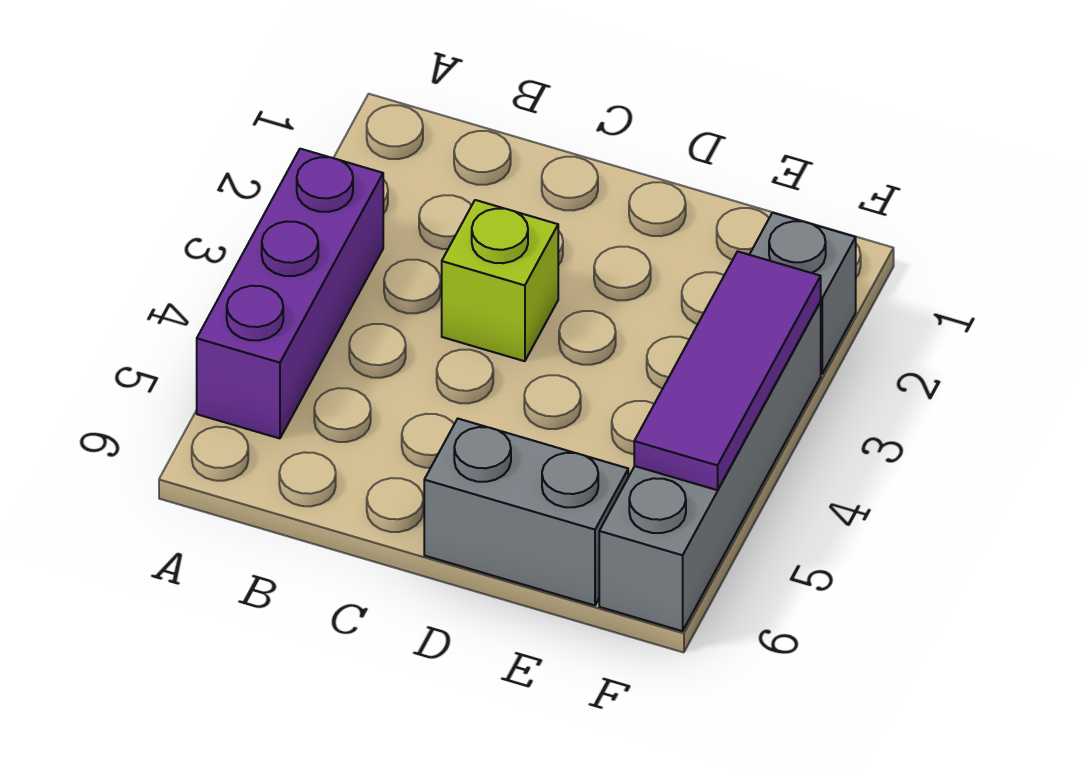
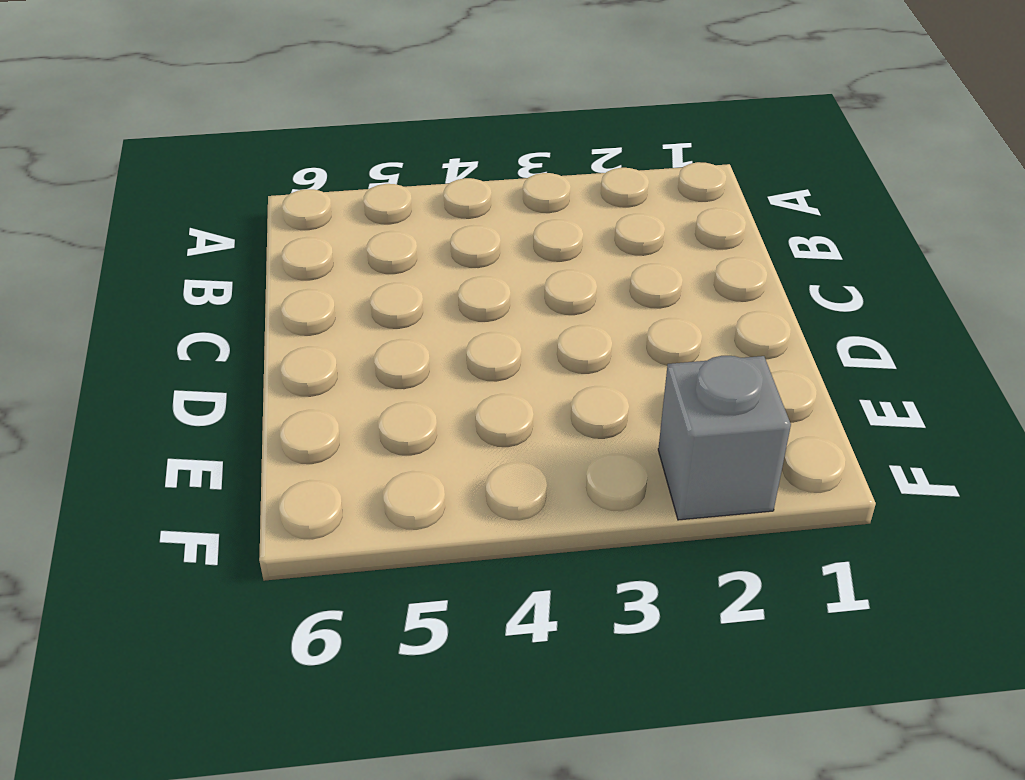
none -> purple brick A3:A5 level 1
none -> lime brick C3 level 1

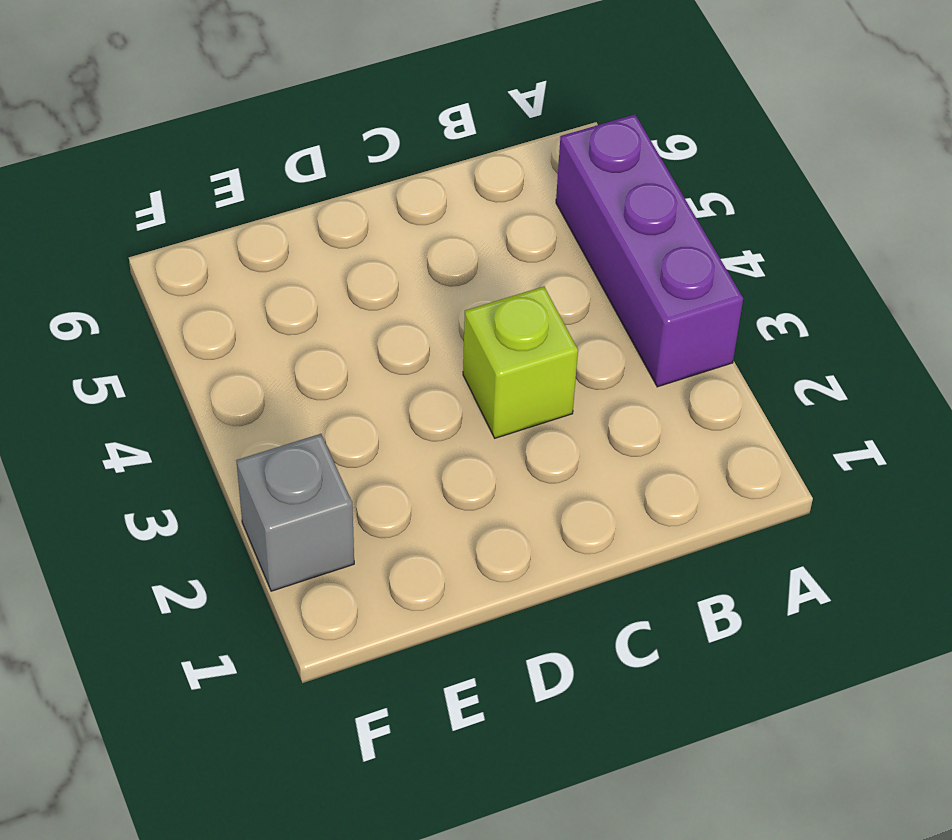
none -> grey brick D6:E6 level 1
none -> grey brick F3:F6 level 1

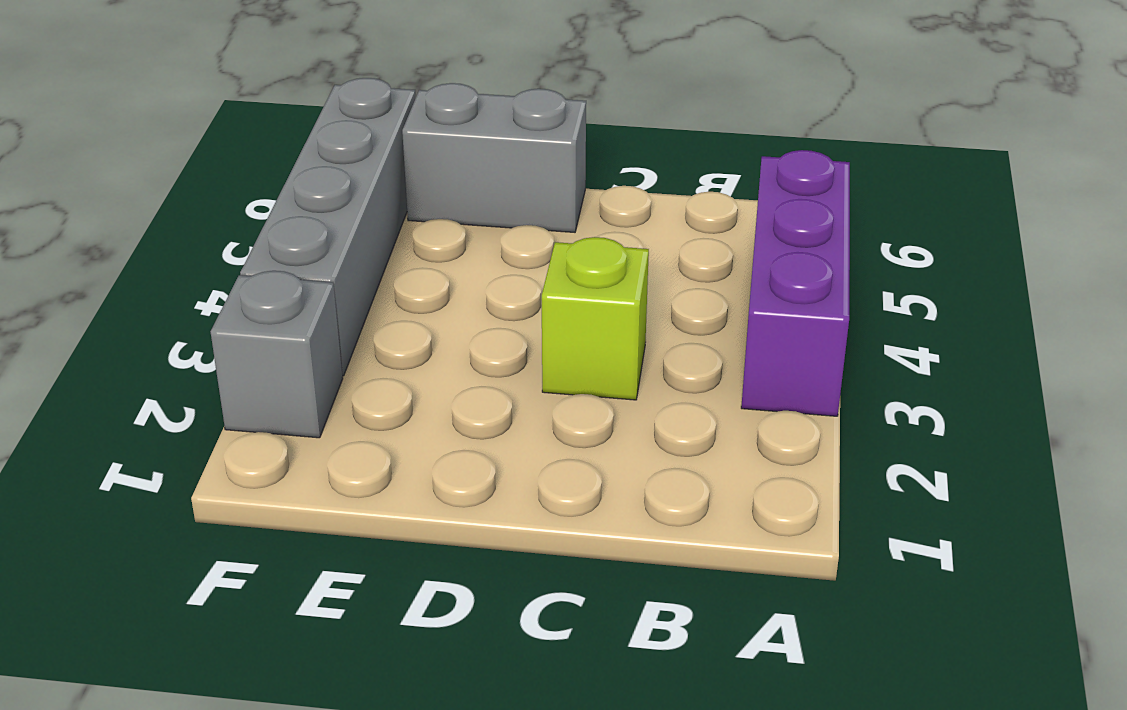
none -> purple tile F3:F5 level 2

